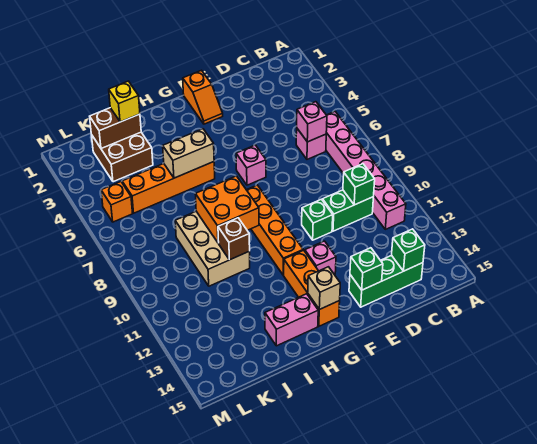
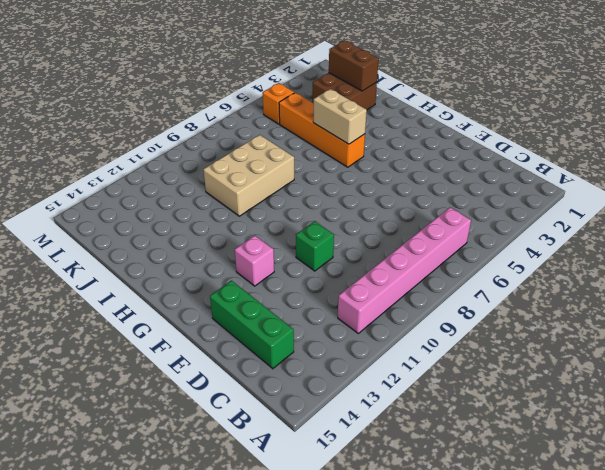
none -> pink brick C6 level 1
none -> green brick C10:D10 level 1
none -> orange slope F1:F2 level 1 top 1

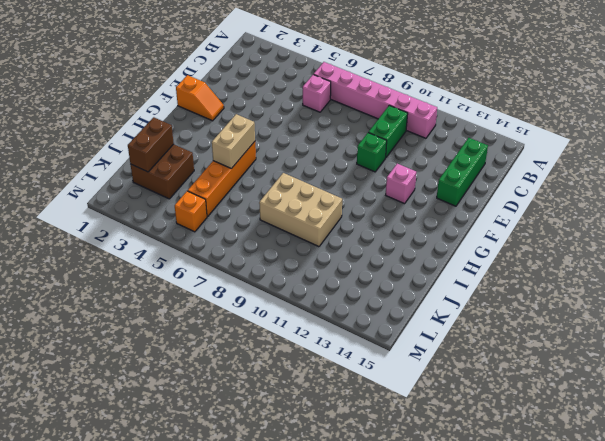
none -> pink brick F6 level 1
none -> orange brick G8:G11 level 1
none -> orange brick G12:G14 level 1

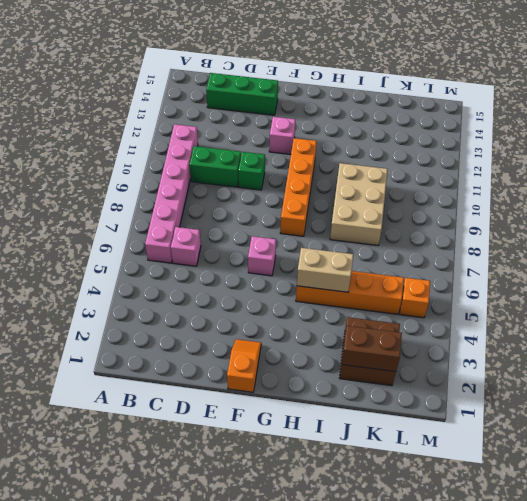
none -> orange brick G12:G14 level 1
none -> pink brick H14:I14 level 1
none -> pink brick C6 level 2

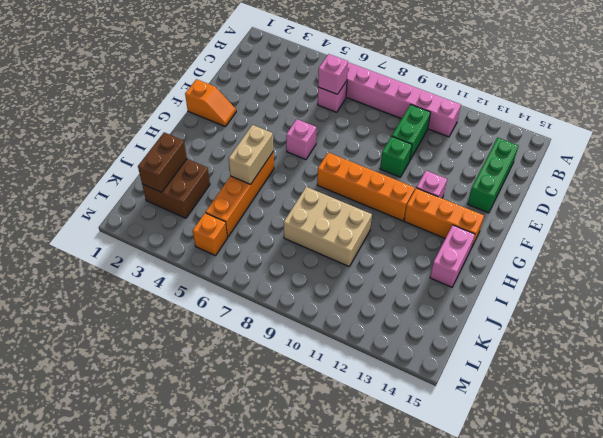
none -> green brick C10 level 2
none -> green brick C14 level 2
none -> green brick E14 level 2

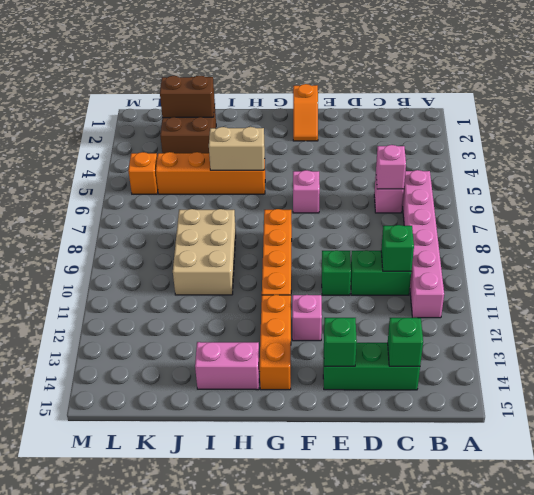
none -> tan brick G14 level 2
none -> orange brick H8:I9 level 2
none -> brown brick I10 level 2

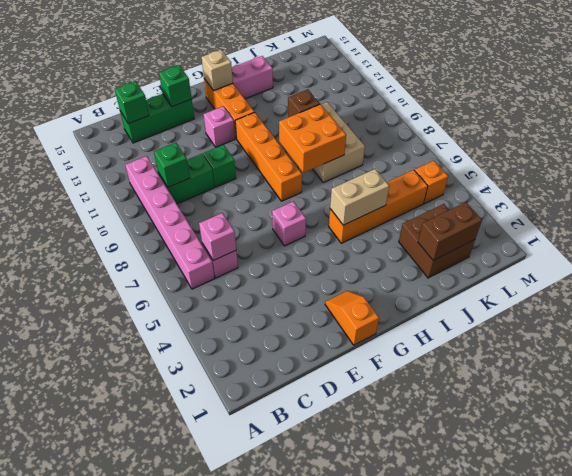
none -> yellow brick J2 level 3

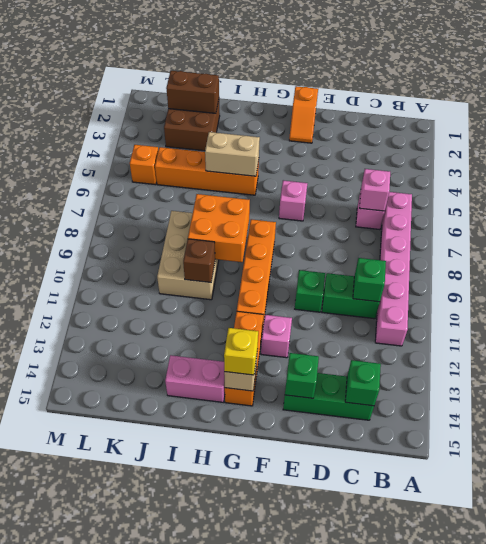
yellow brick G14 level 3 -> yellow brick J2 level 3

